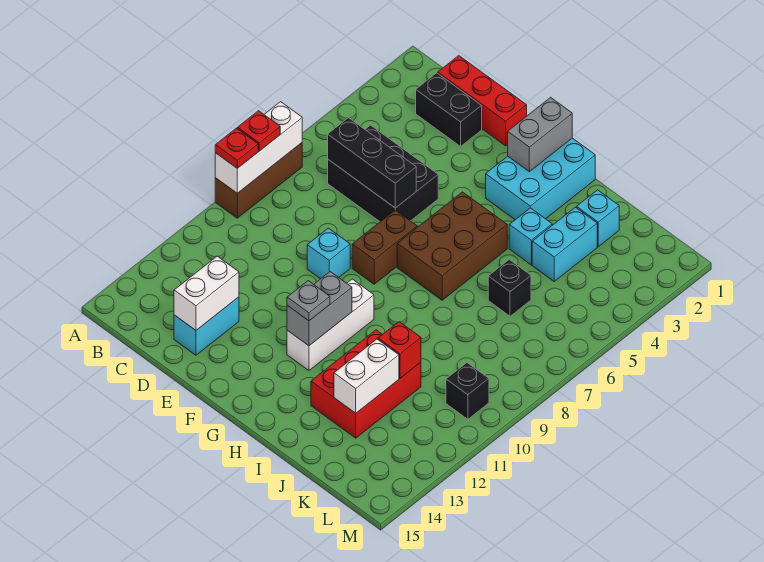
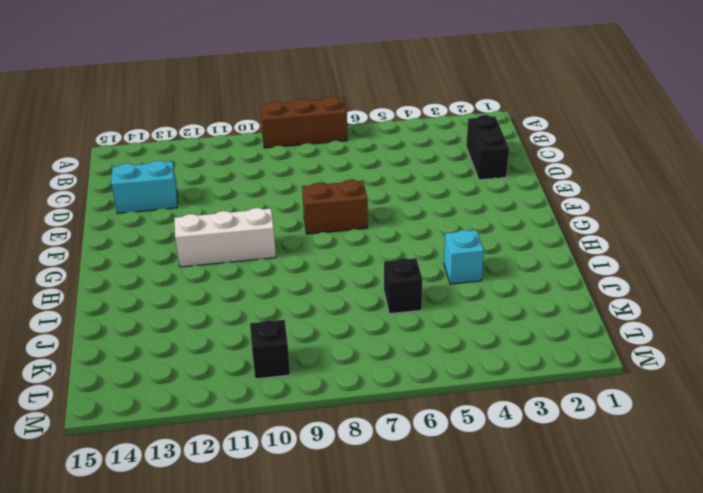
none -> red brick C1:E1 level 1
none -> black brick C5:E6 level 1
none -> cyan brick E9 level 1

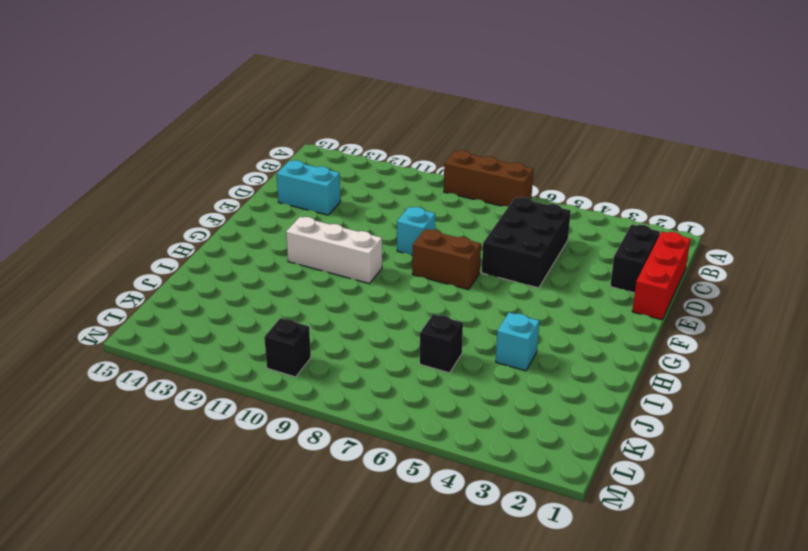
none -> cyan brick G1:H3 level 1
none -> brown brick G5:H7 level 1
none -> red brick I11:J13 level 1

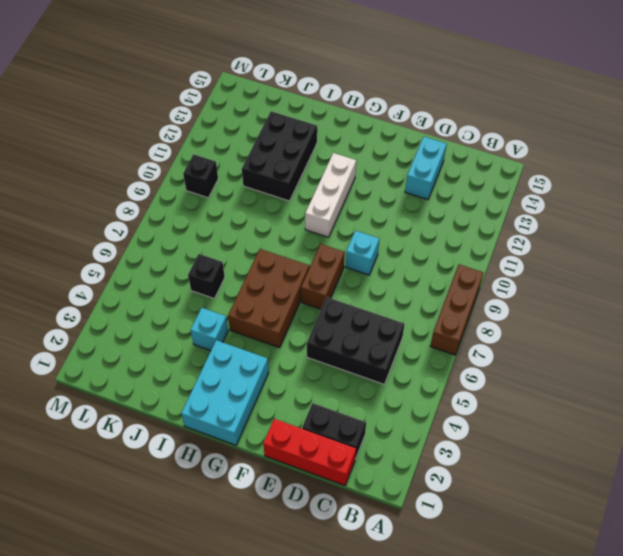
black brick I11:J13 level 1 -> red brick I11:J13 level 1
none -> cyan brick J2 level 1
none -> cyan brick J3:J4 level 1
none -> white brick A7:A9 level 2

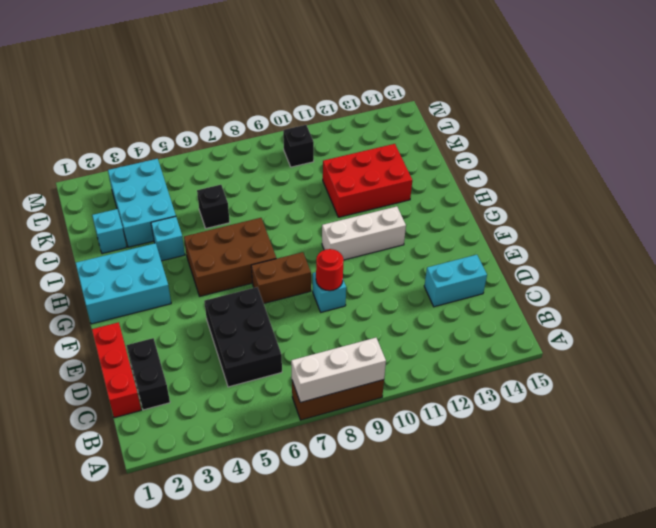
red round brick E9 level 2 -> none
cyan brick J3:L4 level 1 -> cyan brick J3:J4 level 1
none -> black brick C6:E6 level 2
none -> white brick D13:D14 level 2
none -> grey brick G1:G2 level 2

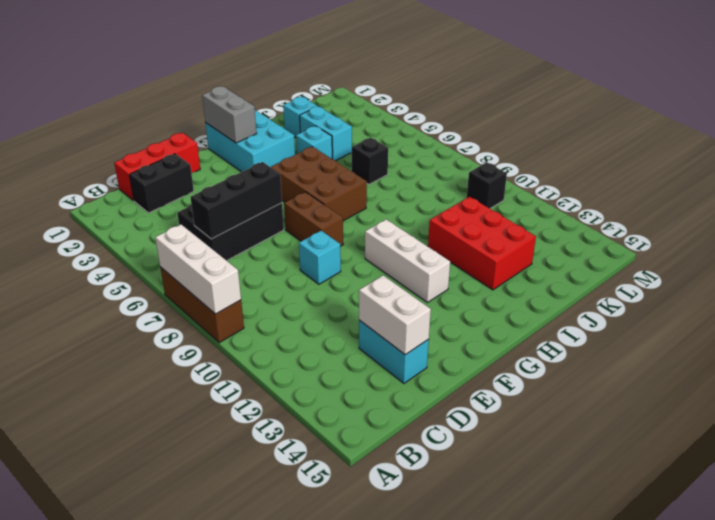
none -> grey brick G11:G12 level 2
none -> red brick J11 level 2
none -> white brick J12:J13 level 2

